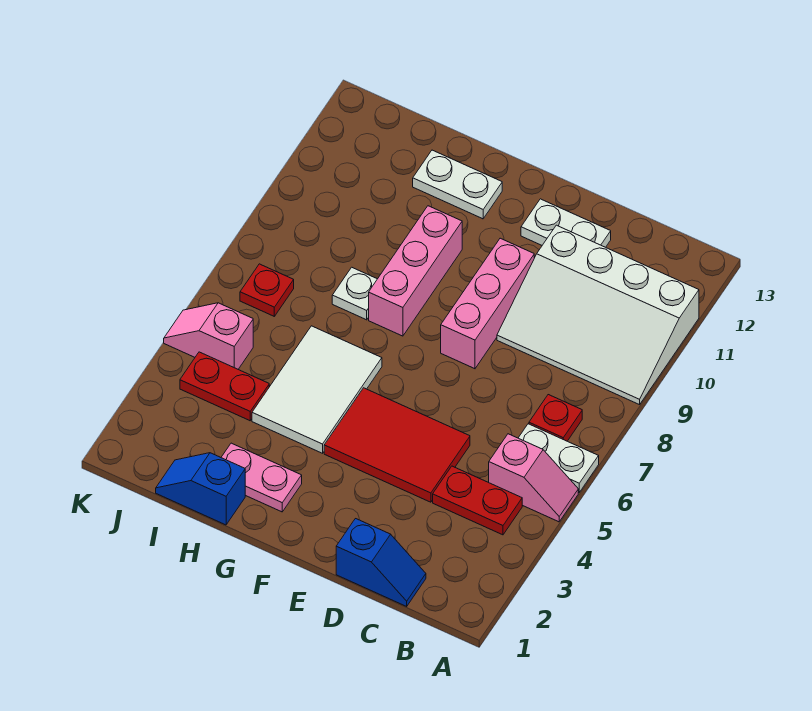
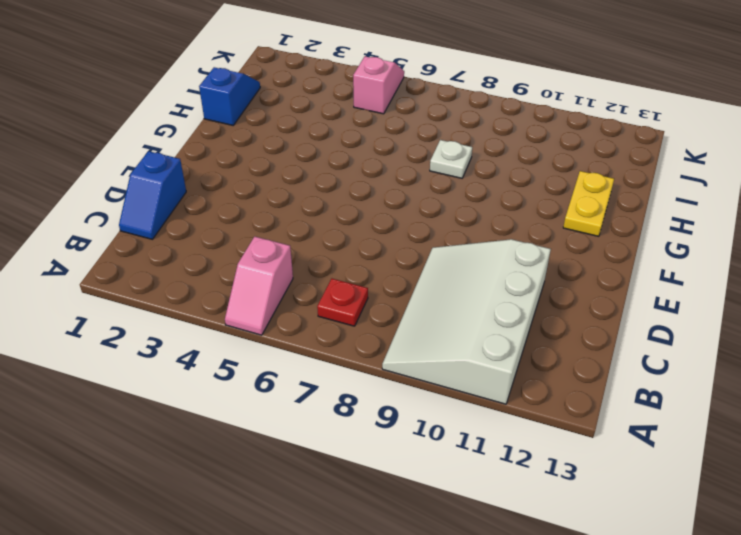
yellow plate G12:H12 level 1 -> white plate G12:H12 level 1
none -> white plate A6:B6 level 1
none -> red plate B4:C4 level 1
none -> red tile D4:F5 level 1

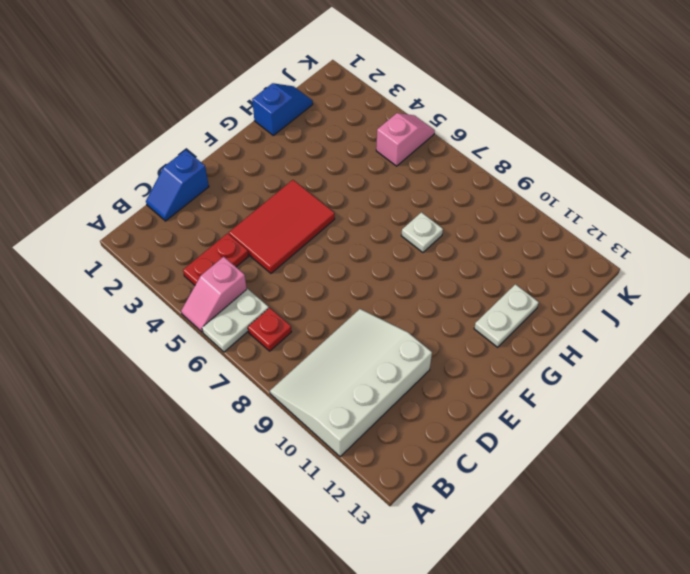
none -> white plate D12:E12 level 1
none -> pink brick E8:E10 level 1
none -> pink plate G2:H2 level 1

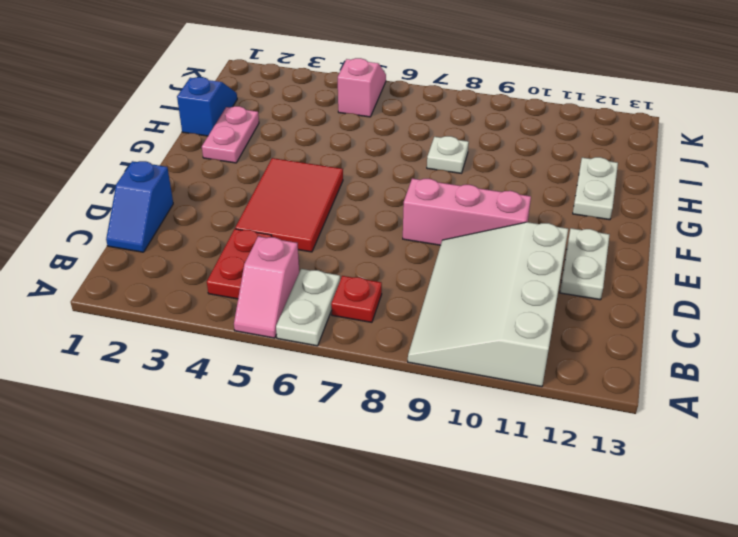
none -> white tile G4:H6 level 1
none -> pink brick G8:G10 level 1
none -> red plate I4:J4 level 1

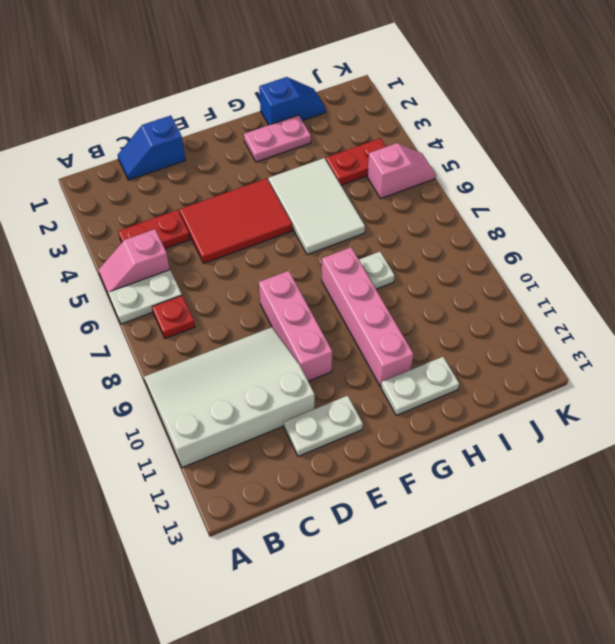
pink brick G8:G11 level 1 -> pink brick G8:G10 level 1
none -> red plate J7 level 1

